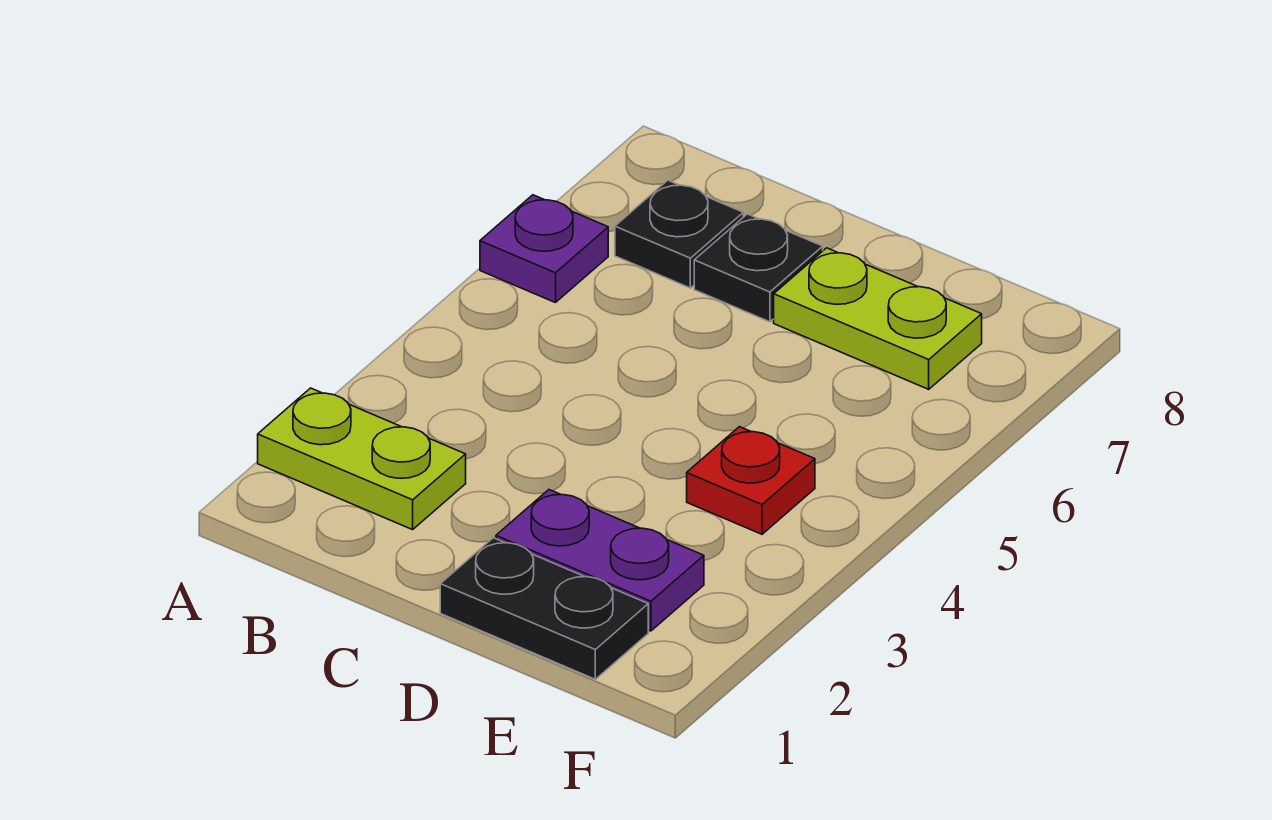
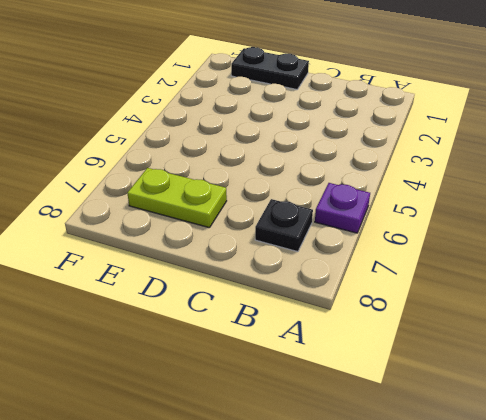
none -> lime plate A2:B2 level 1
none -> black plate C7 level 1

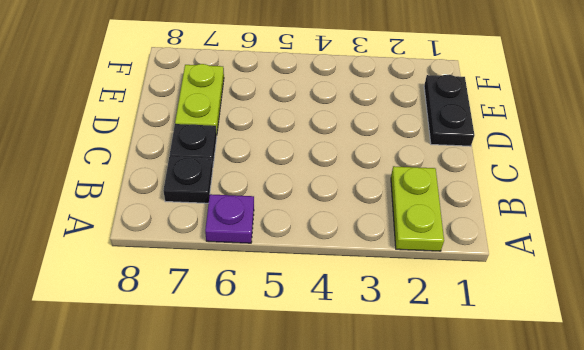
none -> purple plate D2:E2 level 1
none -> red plate E4 level 1

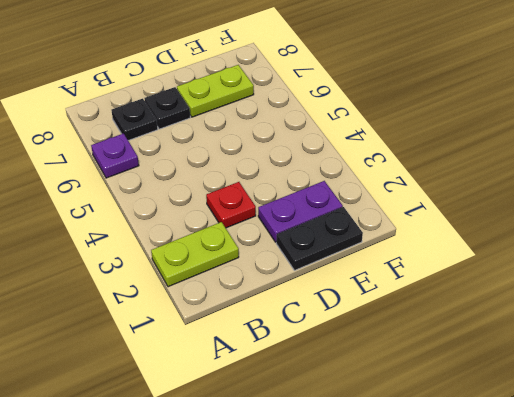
red plate C3 level 1 -> red plate E4 level 1

